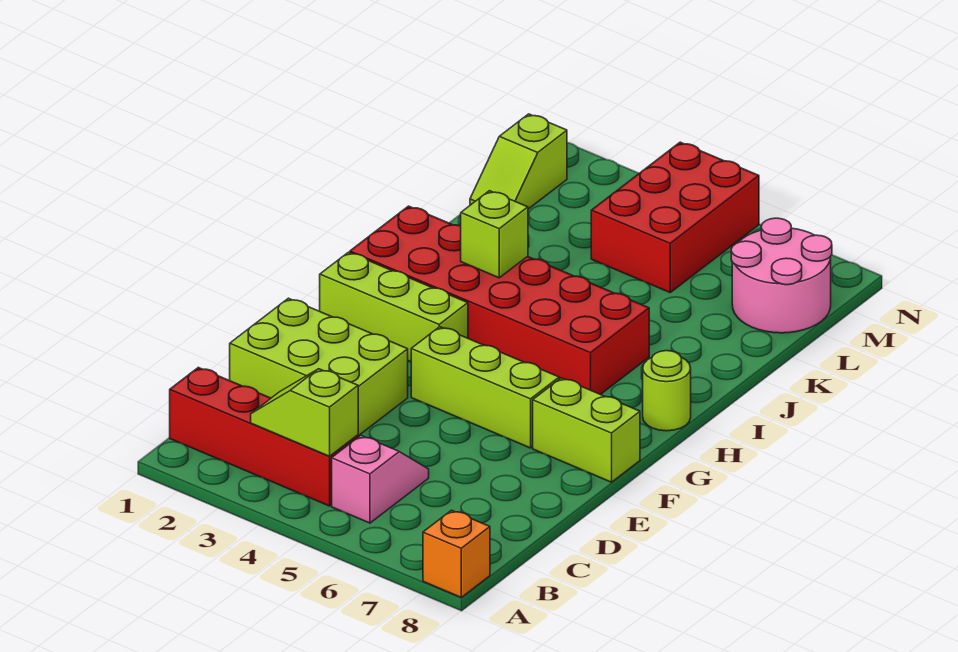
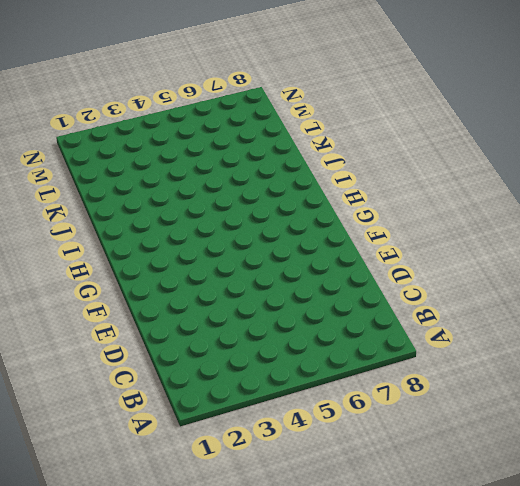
none -> orange brick A8 level 1
none -> red brick B1:B4 level 1
none -> pink slope B5:C5 level 1 top B

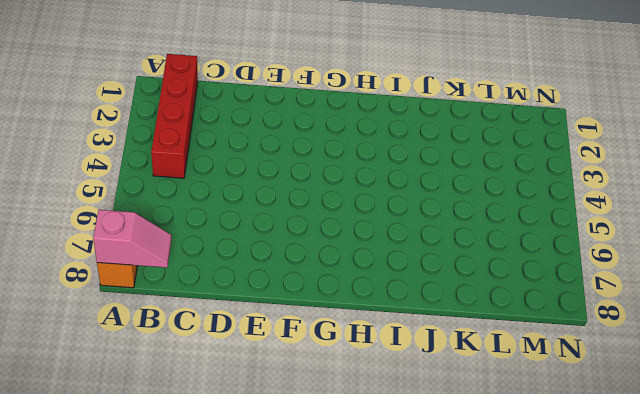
pink slope A8:B8 level 2 top A -> pink slope B5:C5 level 1 top B
none -> lime brick D1:E3 level 1
none -> lime brick F4:F6 level 1
none -> lime brick F7:F8 level 1

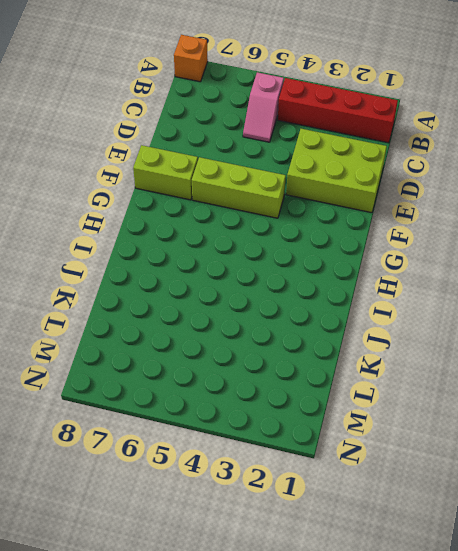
none -> lime brick G1:G3 level 1
none -> red brick H1:I6 level 1
none -> lime round brick H8 level 1

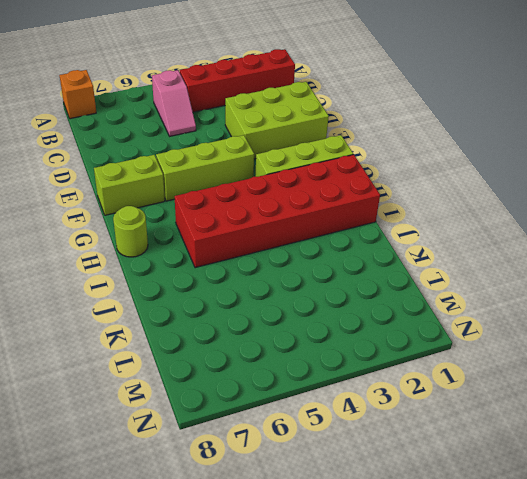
none -> lime slope L1:M1 level 1 top M
none -> red brick L4:N5 level 1
none -> pink round brick L7:M8 level 1

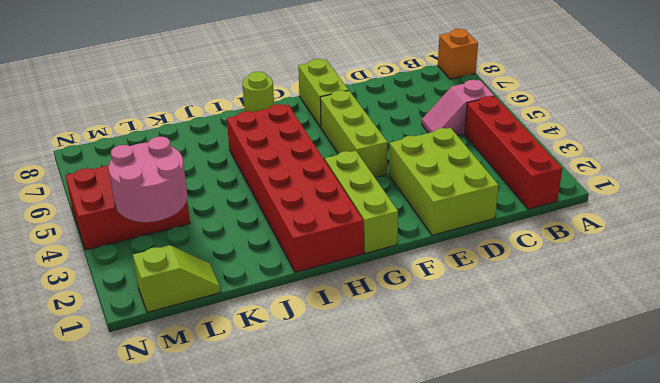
pink round brick L3:M4 level 2 -> pink round brick L7:M8 level 1
none -> lime slope B3:B4 level 2 top 4
none -> lime brick I3 level 2

